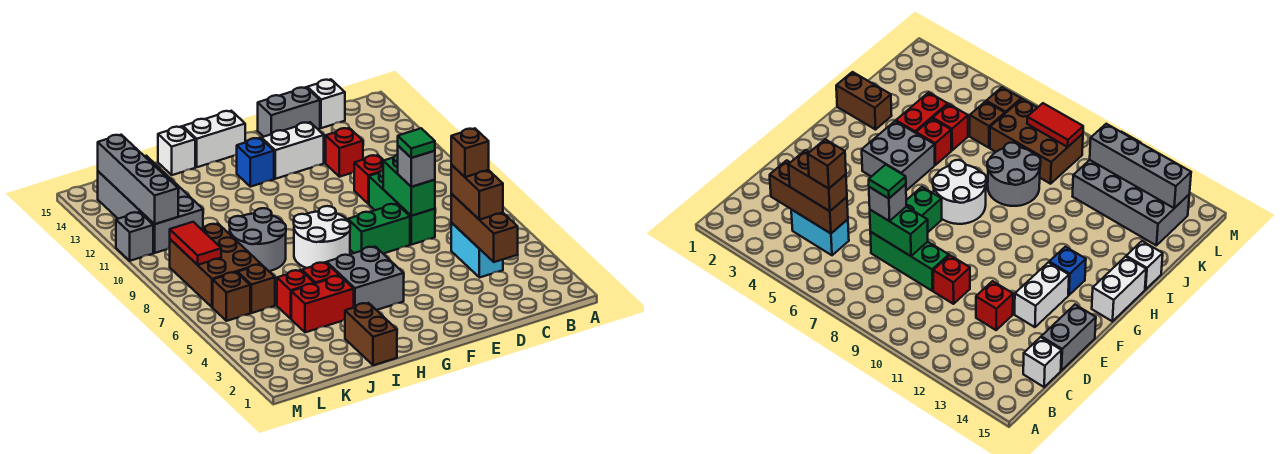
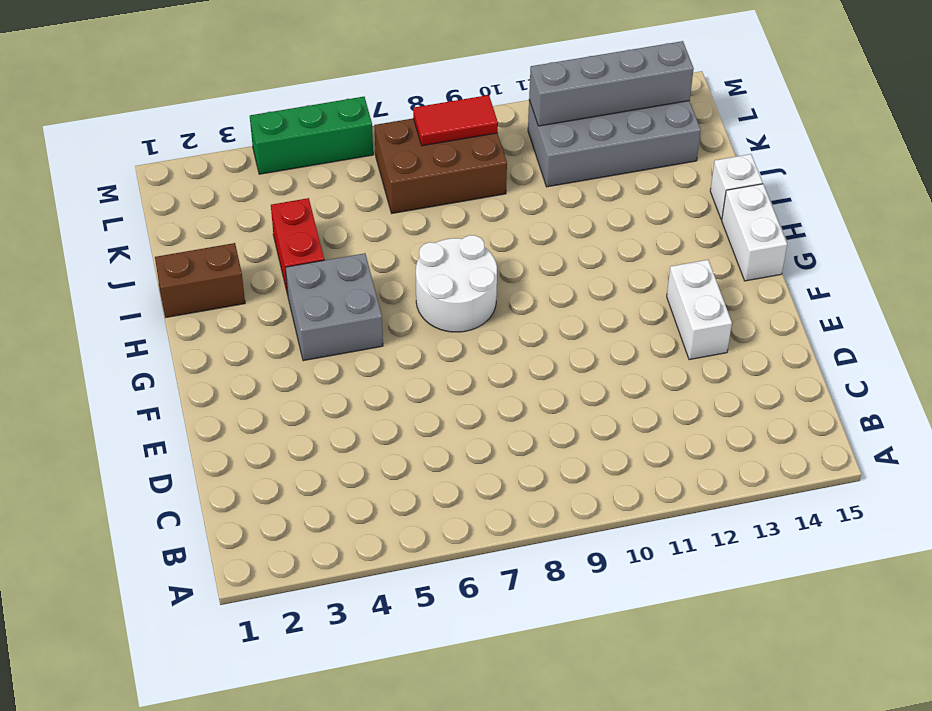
green brick M4:M6 level 1 -> green brick D7:D9 level 1
none -> cyan brick C4:C5 level 1
none -> white brick C15 level 1
none -> red brick D10 level 1
none -> red brick D12 level 1

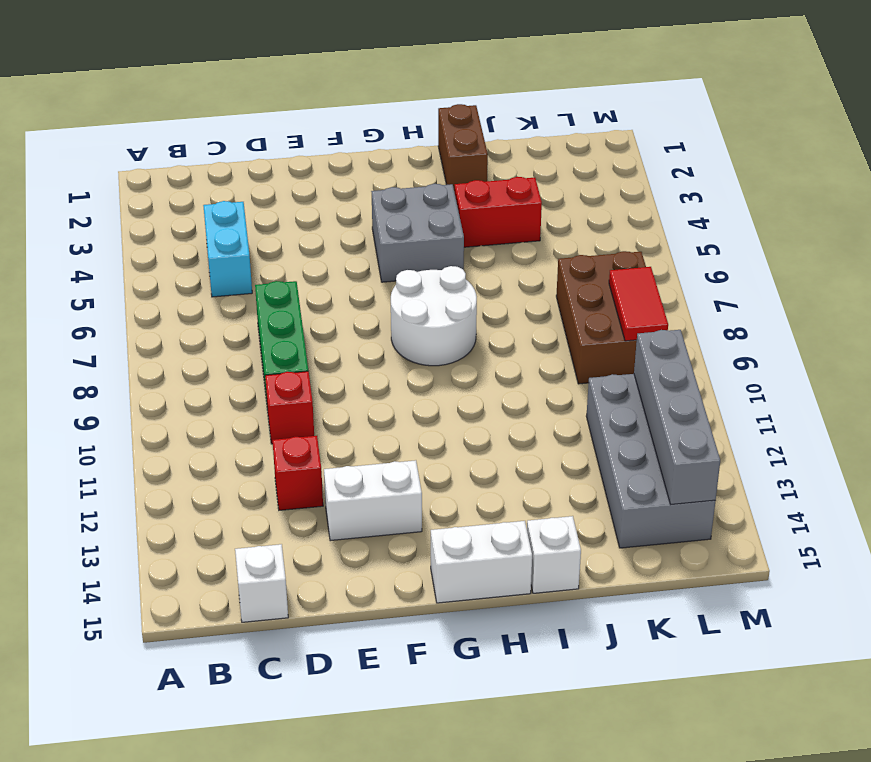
none -> grey brick D15:E15 level 1
none -> green brick E7:F7 level 1
none -> blue brick G13 level 1
none -> red brick I5 level 1

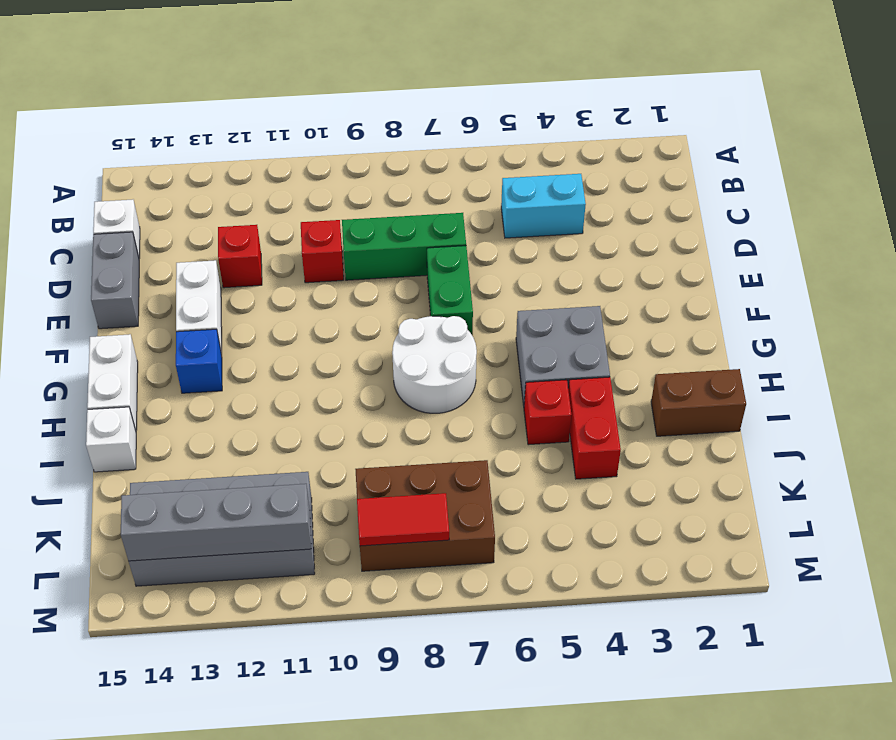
none -> grey round brick I8:J9 level 1
none -> red brick J5 level 1
none -> brown brick K6 level 1
none -> brown brick L6 level 1

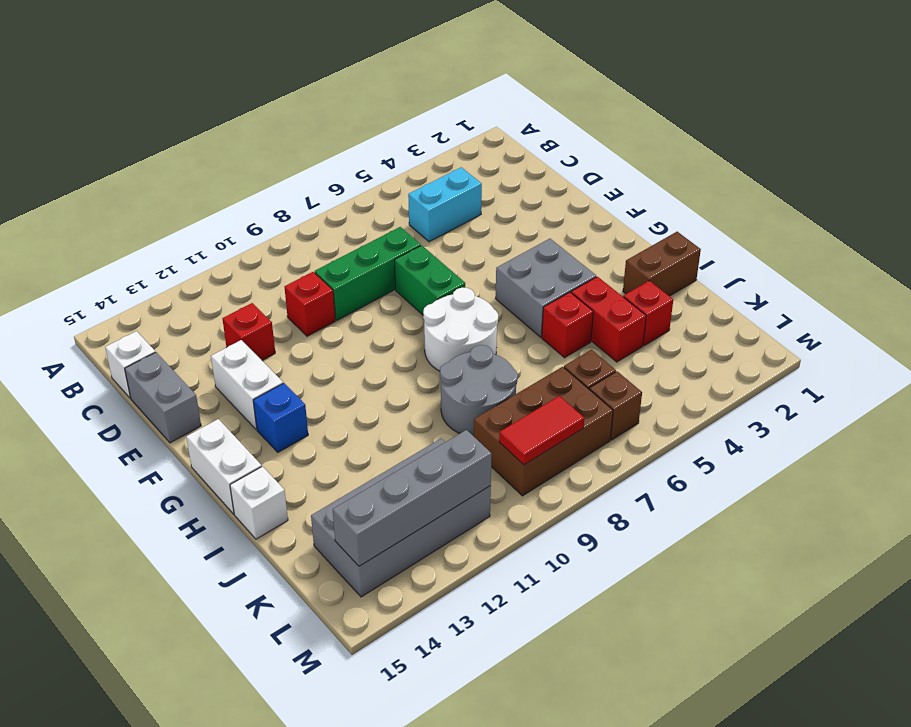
red brick J3 level 1 -> red brick J5 level 1
none -> grey brick M11 level 1
none -> brown brick C3:C5 level 2
none -> green brick D7:D8 level 2
none -> brown brick C4:C5 level 3

